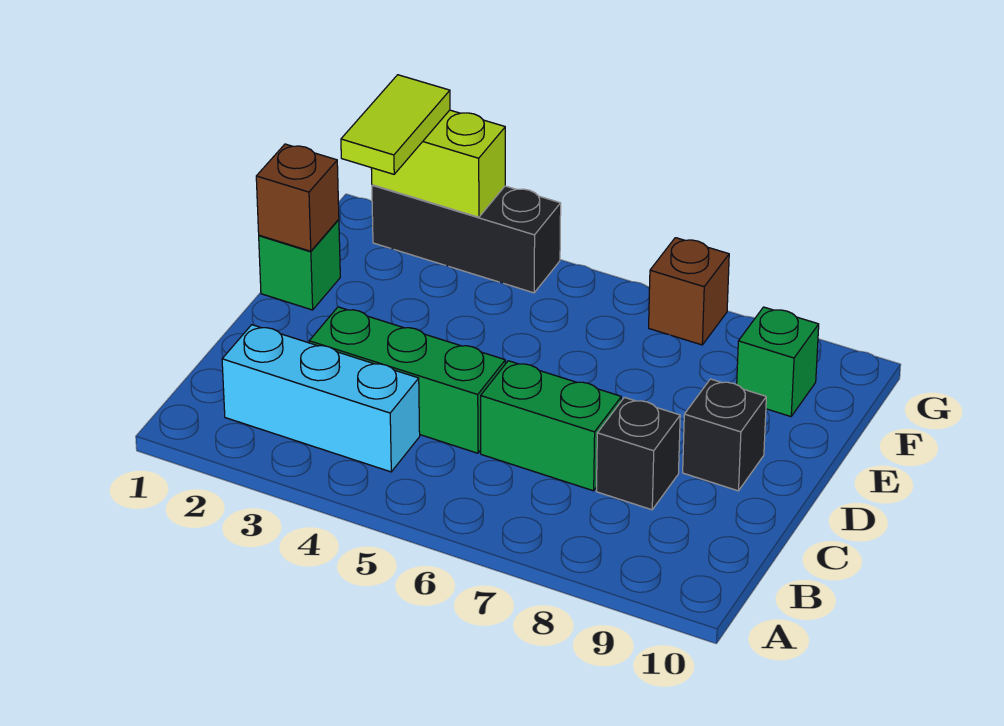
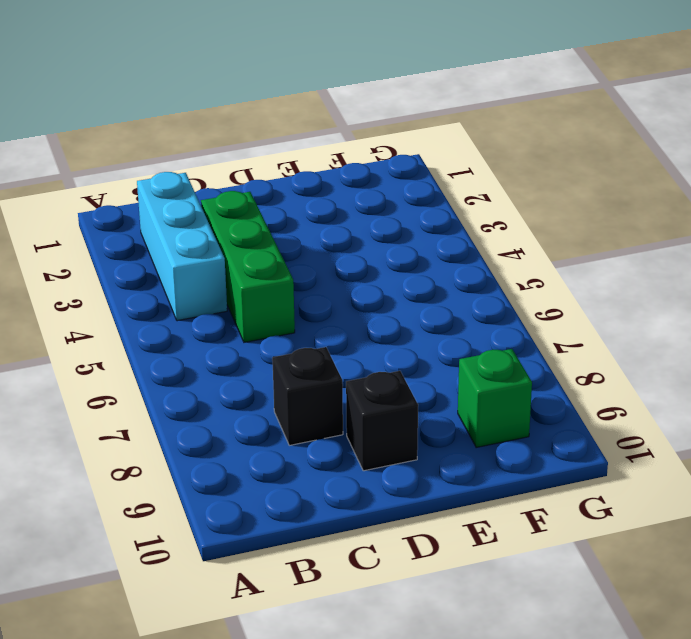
none -> green brick C6:C7 level 1
none -> green brick E1 level 1
none -> black brick G2:G4 level 1

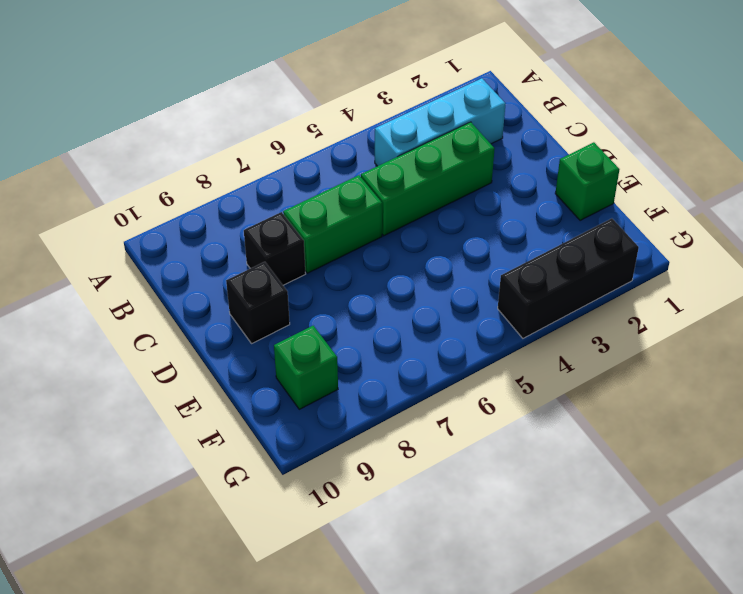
none -> brown brick G7 level 1
none -> brown brick E1 level 2
none -> lime brick G2:G3 level 2

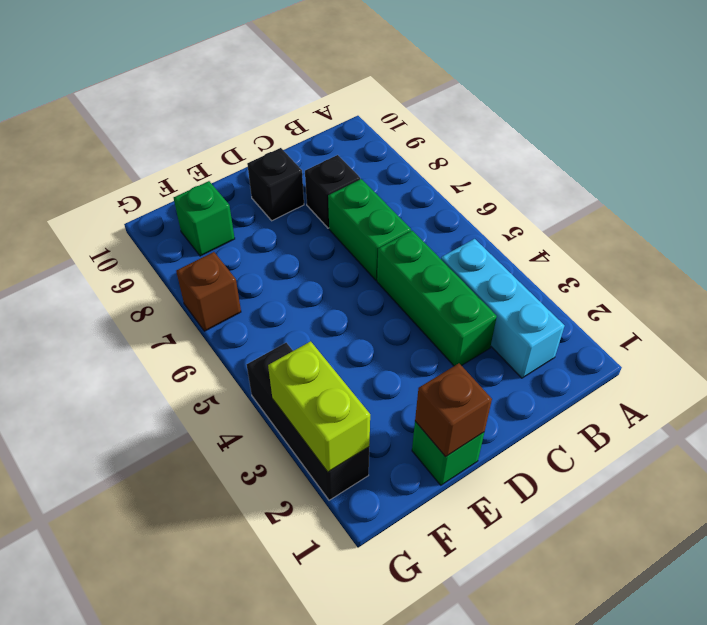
none -> lime tile F2:G2 level 3

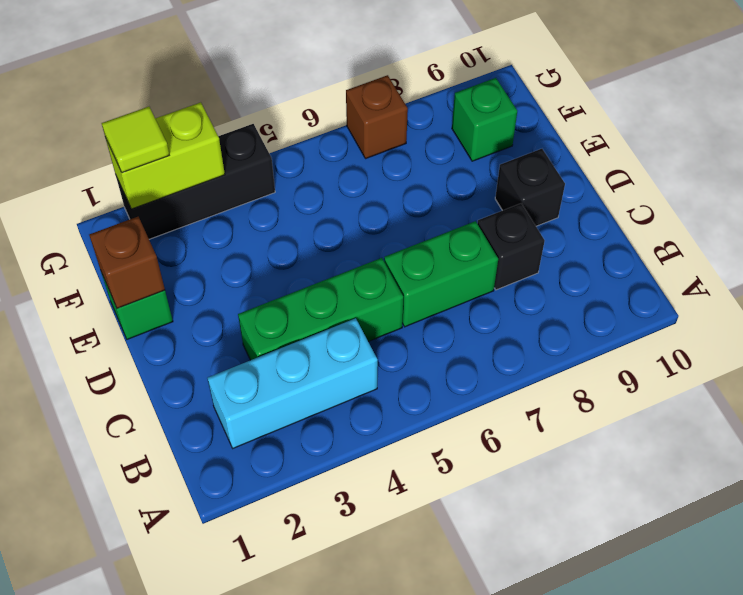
lime tile G2 level 3 -> lime tile F2:G2 level 3

